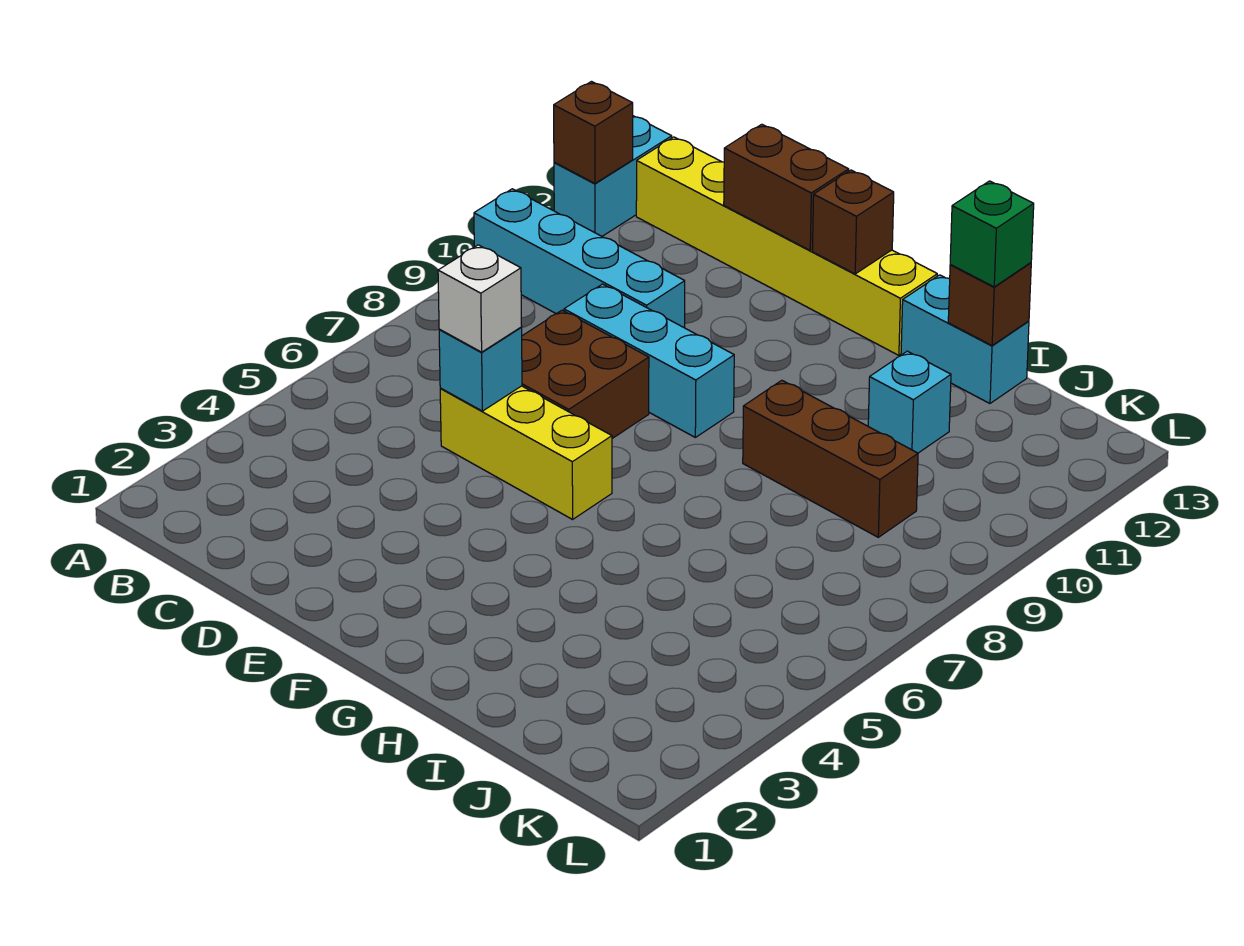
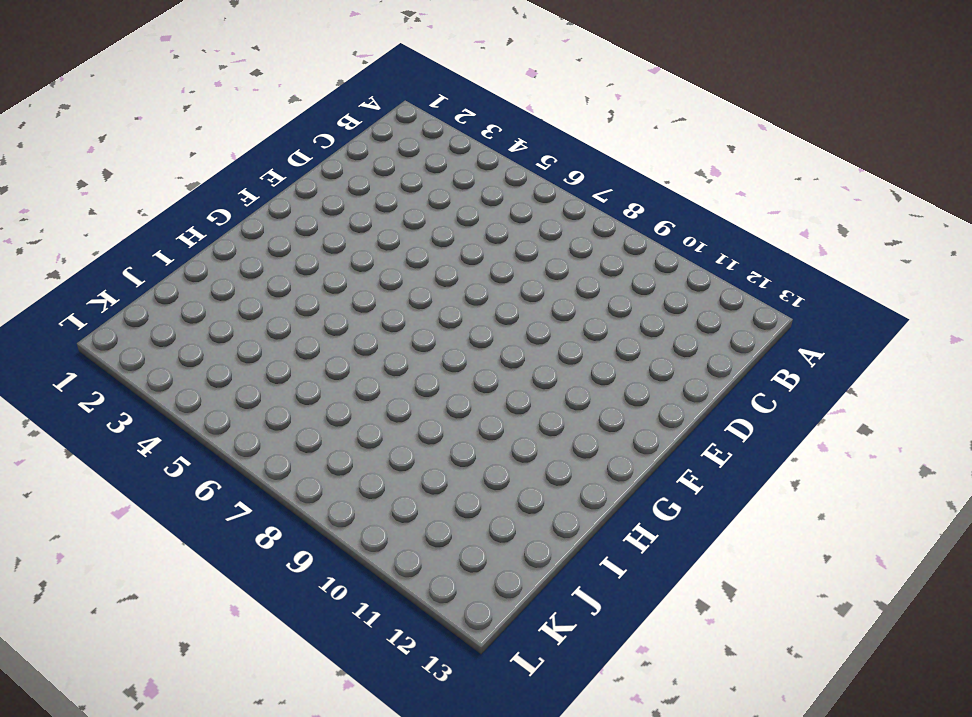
none -> cyan brick A10:D10 level 1
none -> cyan brick A12:A13 level 1
none -> yellow brick B13:G13 level 1

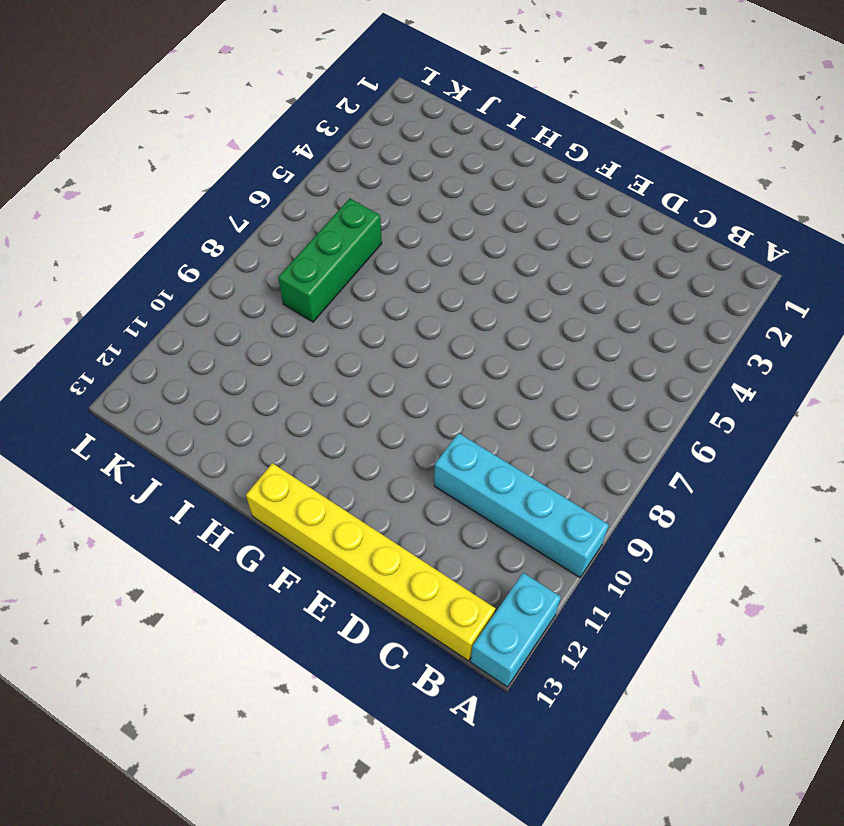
green brick J6:J8 level 1 -> none
none -> yellow brick D6:F6 level 1
none -> brown brick D7:E8 level 1
none -> cyan brick D9:F9 level 1

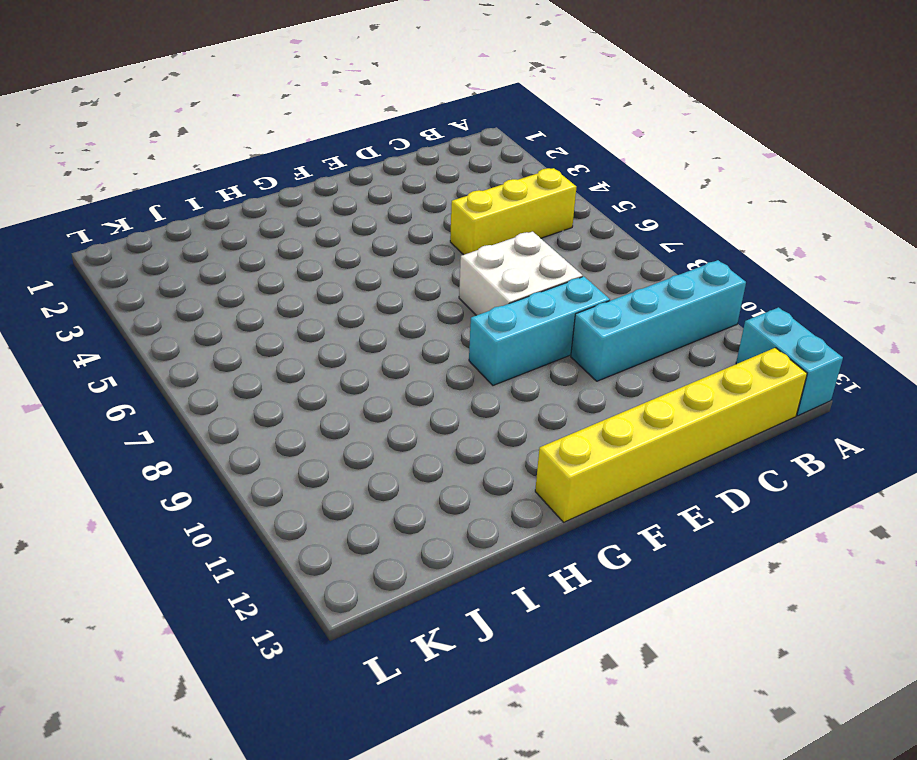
yellow brick B5:D5 level 1 -> yellow brick D6:F6 level 1
white brick D7:E8 level 1 -> brown brick D7:E8 level 1
none -> brown brick H9:J9 level 1
none -> cyan brick H13:I13 level 1
none -> cyan brick I11 level 1

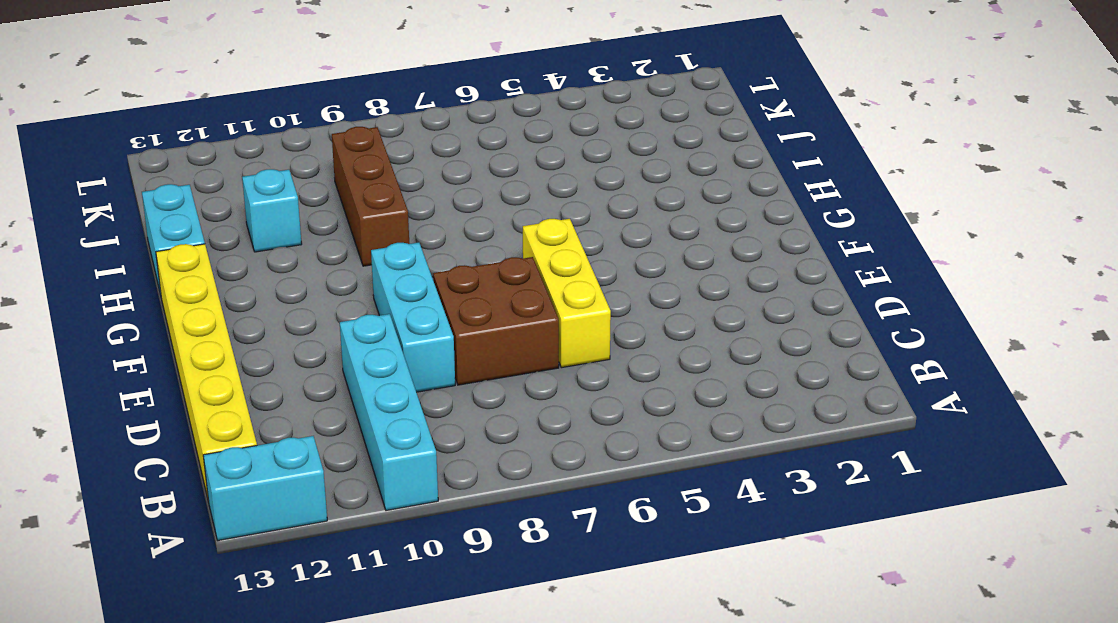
none -> brown brick A12 level 2
none -> cyan brick D6 level 2
none -> brown brick D13:E13 level 2

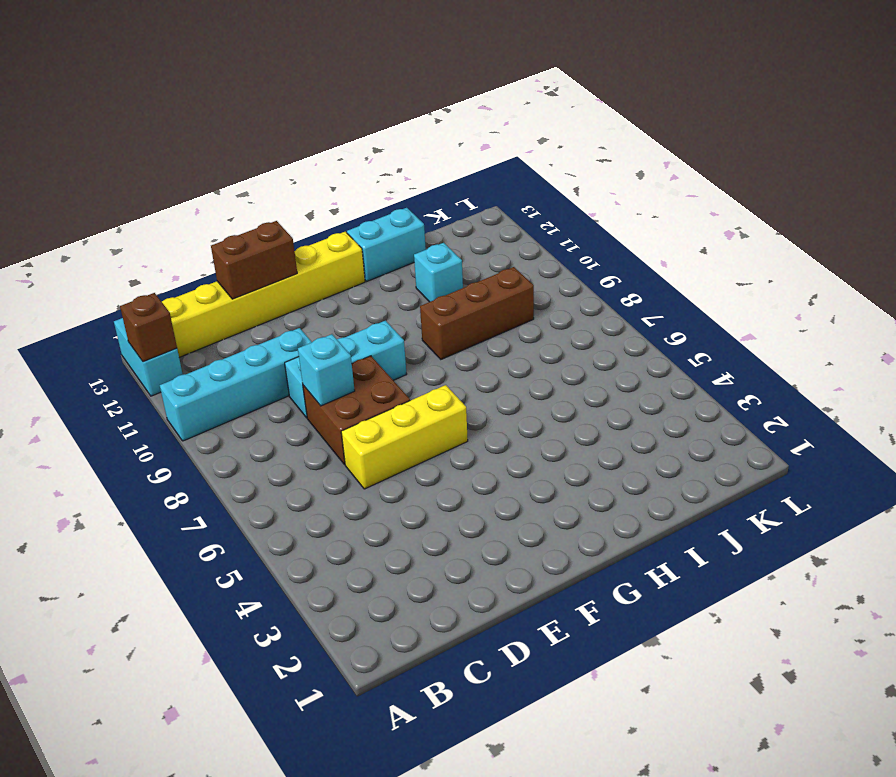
cyan brick D8 level 2 -> cyan brick D6 level 2
none -> brown brick F13 level 2
none -> brown brick I13 level 2
none -> white brick D6 level 3

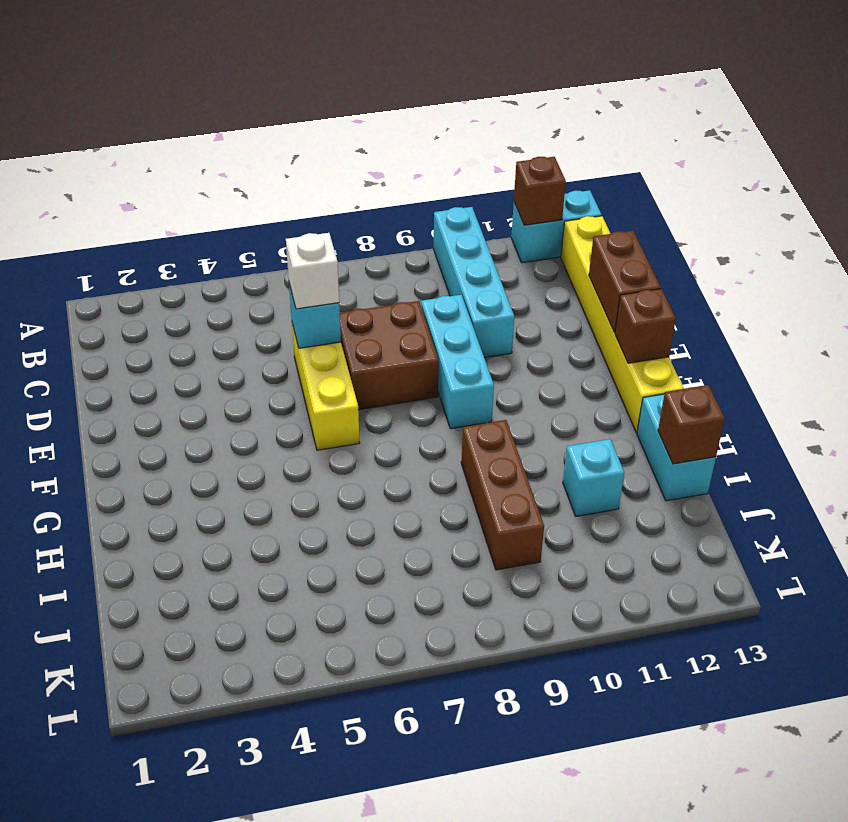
none -> green brick I13 level 3

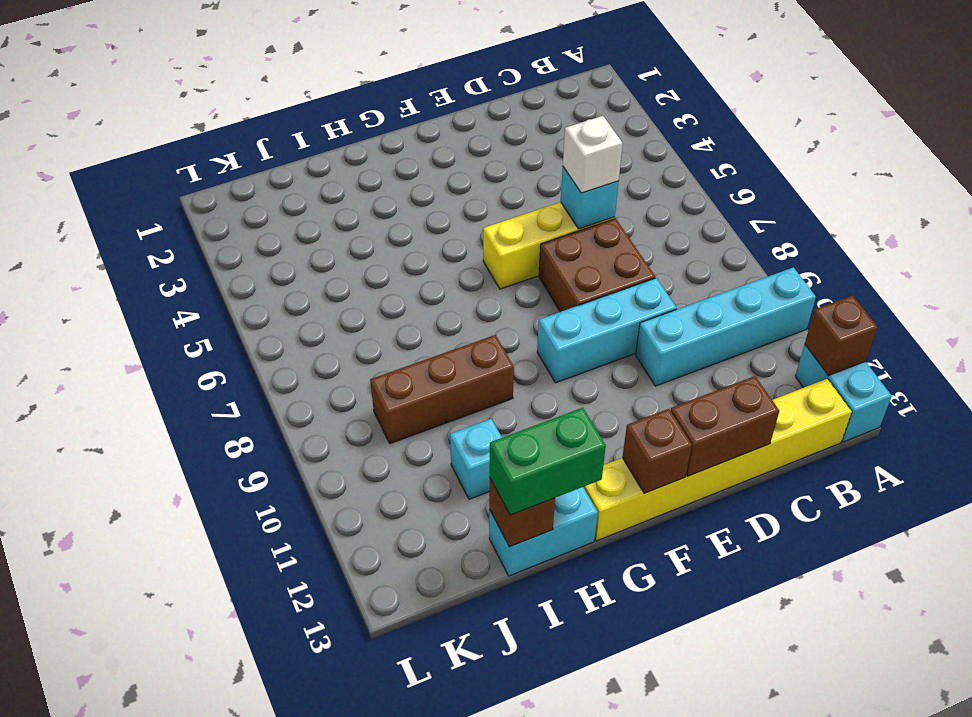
green brick H13:I13 level 3 -> green brick I13 level 3

